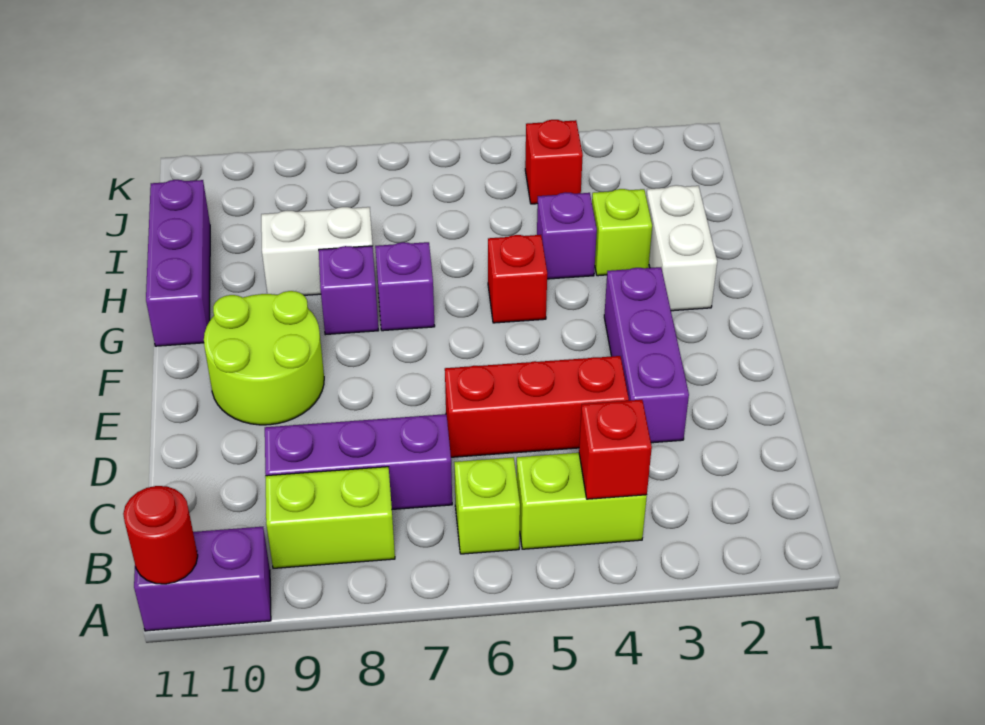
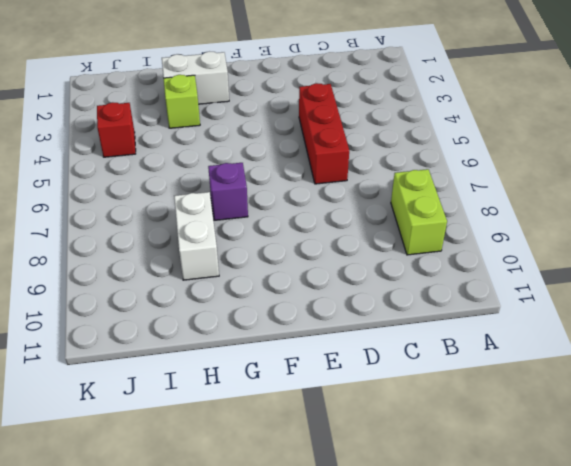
none -> purple brick A10:A11 level 1
none -> lime brick B4:B5 level 1
none -> lime brick B6 level 1

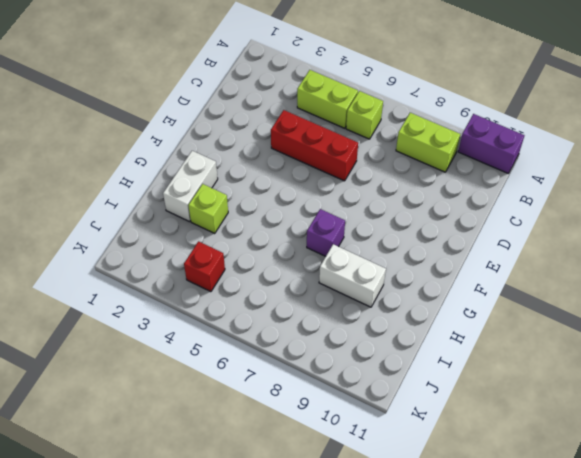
none -> purple brick C7:C9 level 1
none -> purple brick D3:F3 level 1
none -> lime round brick E9:F10 level 1

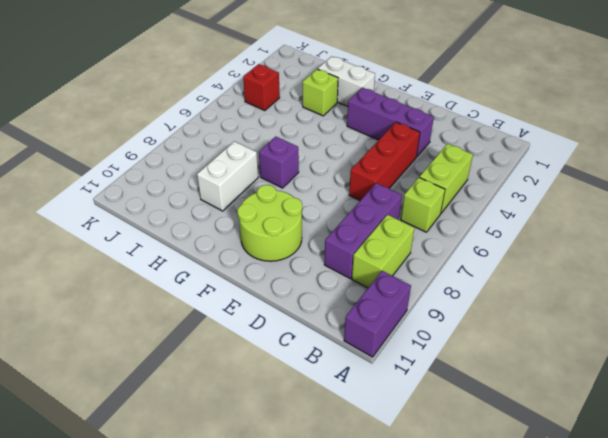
none -> red brick G5 level 1
none -> purple brick G8 level 1
none -> purple brick G11:I11 level 1

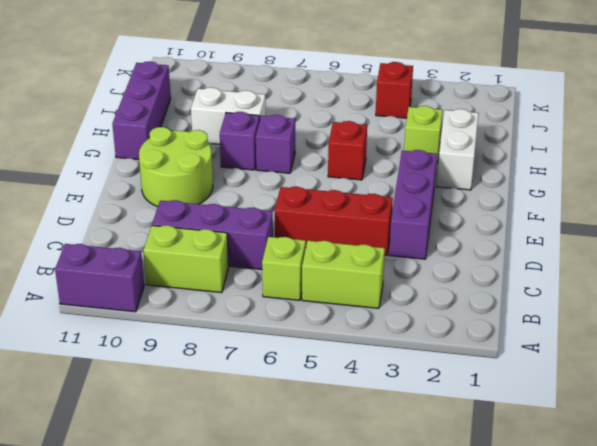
none -> purple brick H4 level 1
none -> red round brick A11 level 2
none -> red brick B4 level 2

